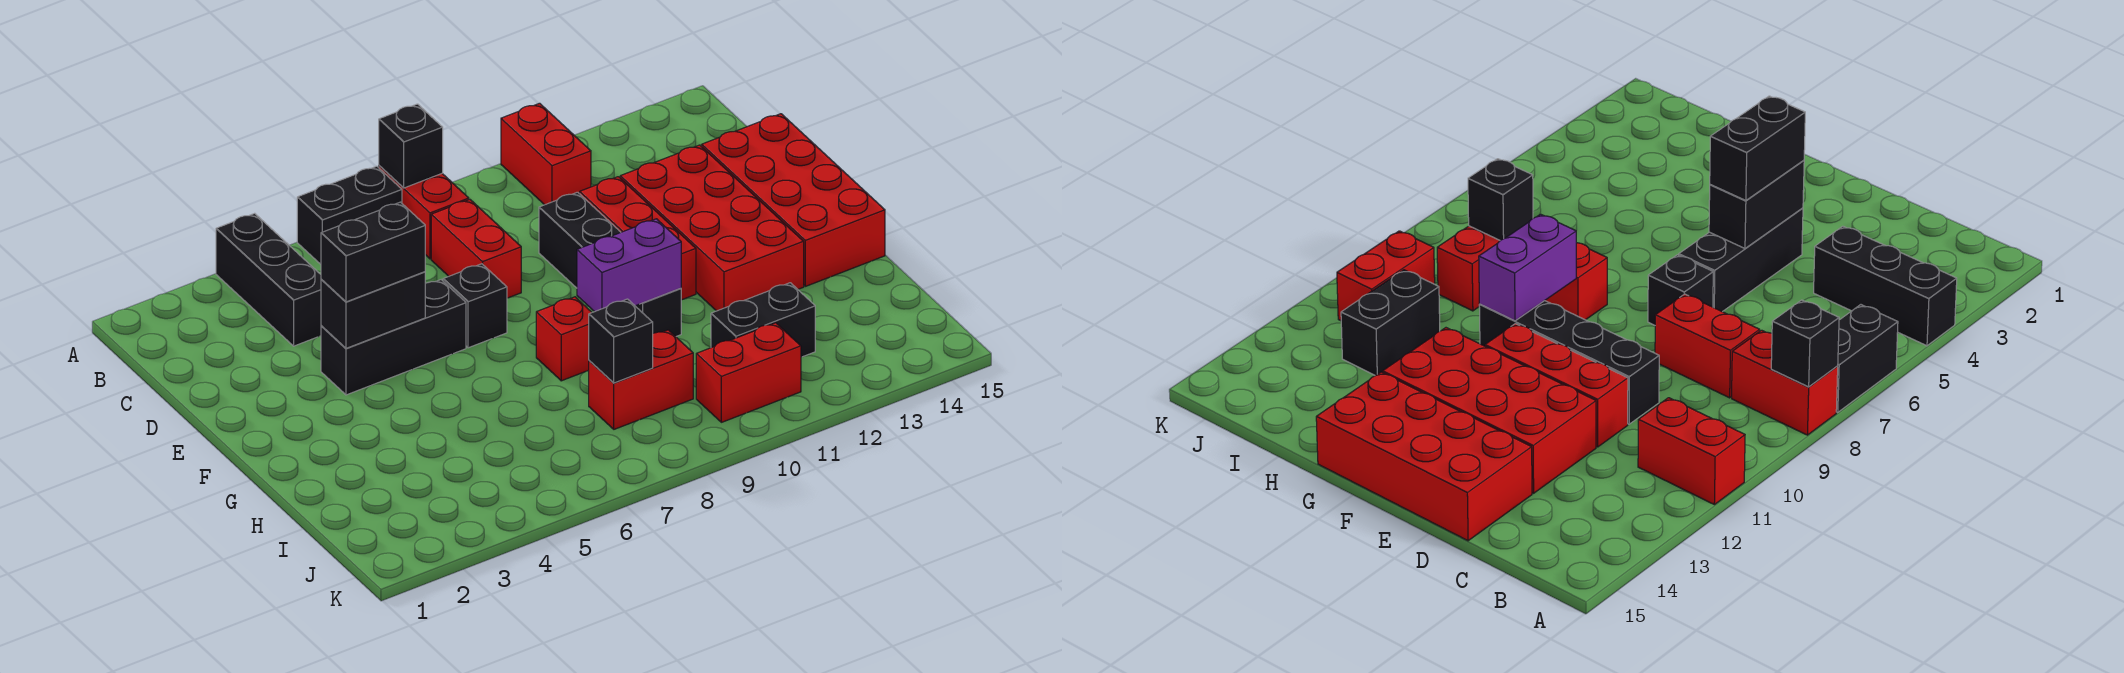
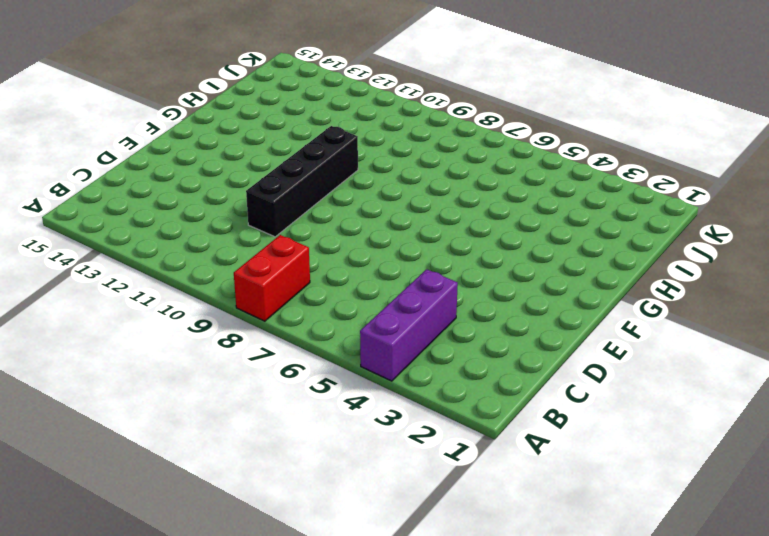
purple brick A4:C4 level 1 -> black brick A4:C4 level 1
none -> black brick A6:A7 level 1
none -> red brick A11:B11 level 1
none -> red brick C8:D8 level 1

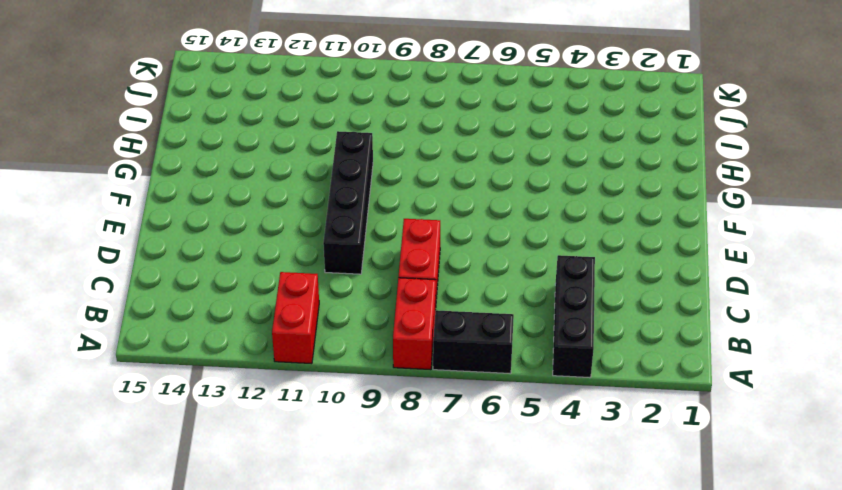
none -> red brick D11:F11 level 1
none -> red brick D12:G13 level 1
none -> red brick D14:G15 level 1

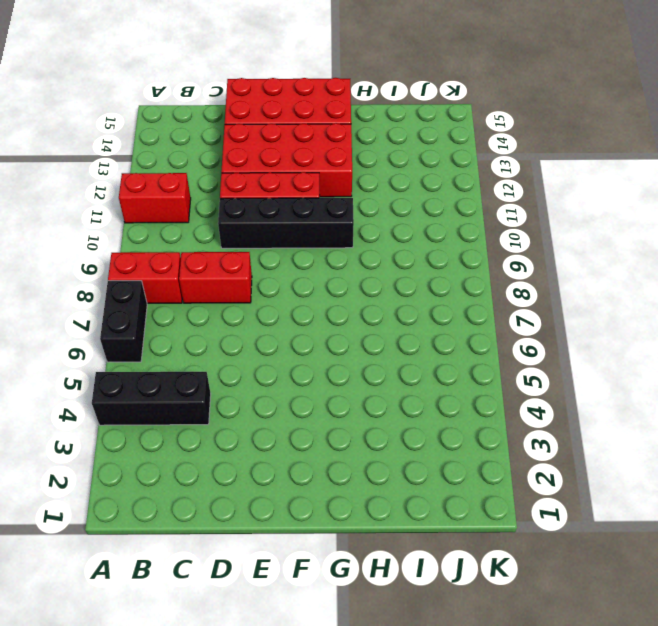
none -> black brick E4:E6 level 1
none -> black brick E7 level 1
none -> red brick G8 level 1

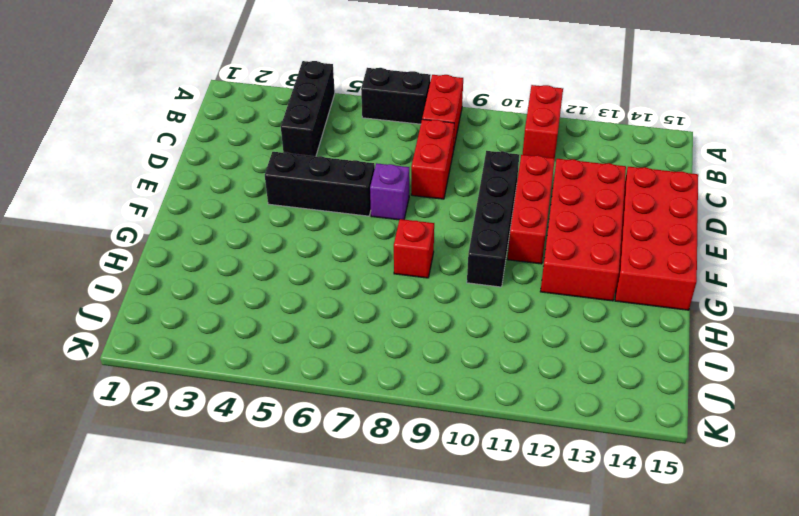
purple brick E7 level 1 -> black brick E7 level 1
none -> red brick I8:I9 level 1
none -> black brick I11:I12 level 1
none -> red brick J10:J11 level 1

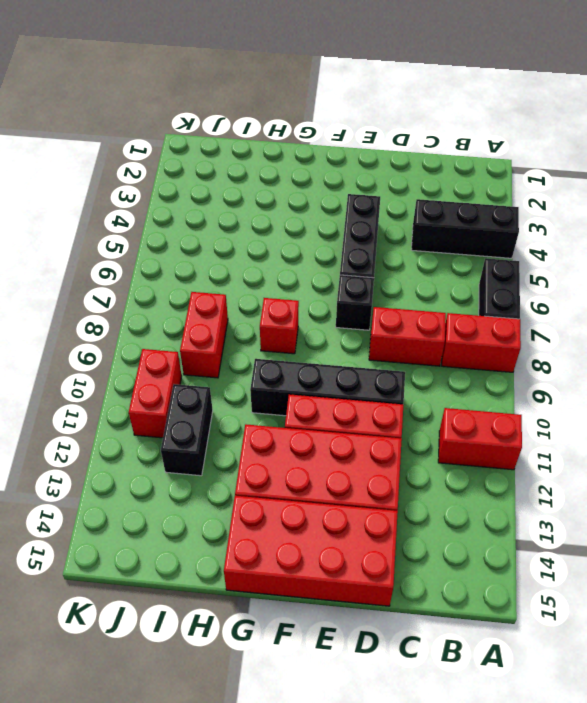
none -> black brick A8 level 2
none -> black brick E4:E5 level 2
none -> purple brick G9:G10 level 2

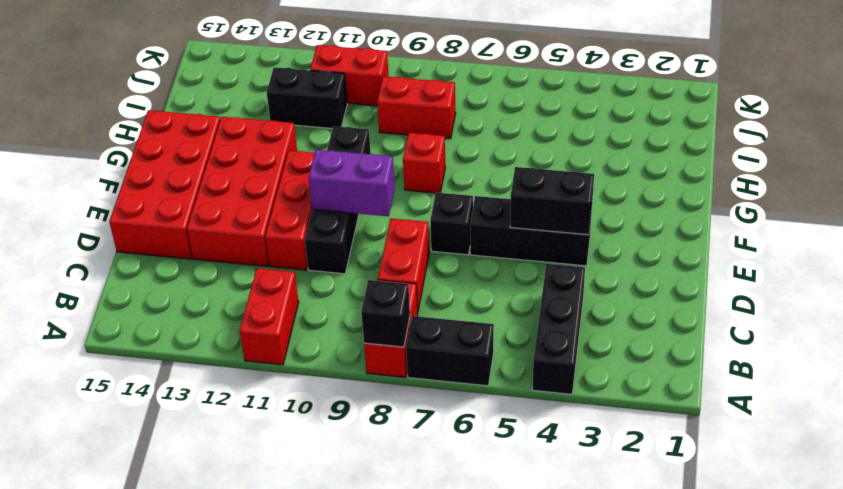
purple brick E9:E10 level 2 -> purple brick G9:G10 level 2
none -> black brick I8 level 2
none -> black brick E4:E5 level 3

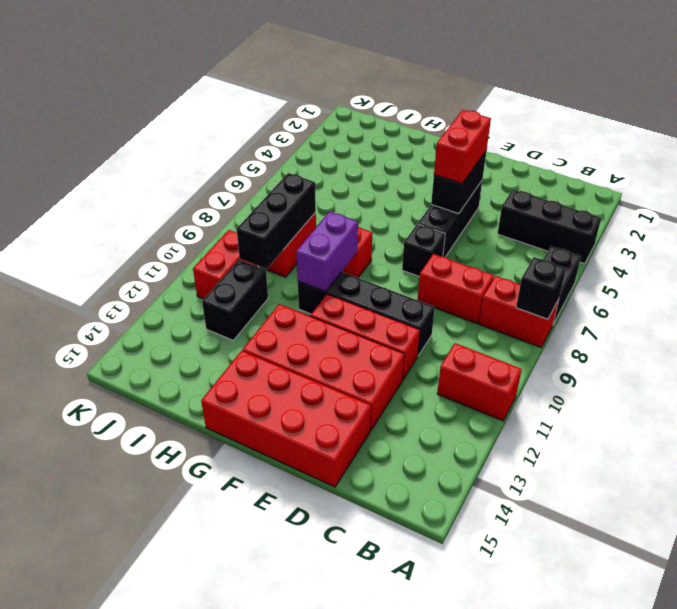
red brick E4:E5 level 3 -> black brick E4:E5 level 3
black brick I8:I10 level 2 -> black brick I8 level 2

